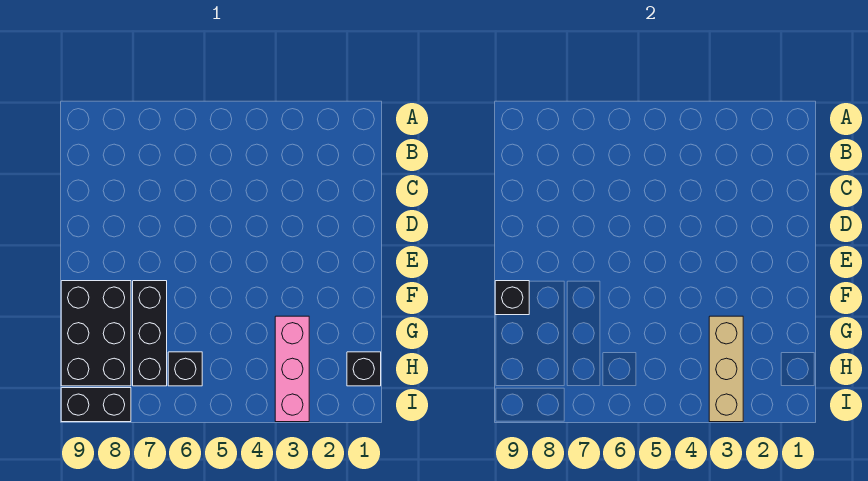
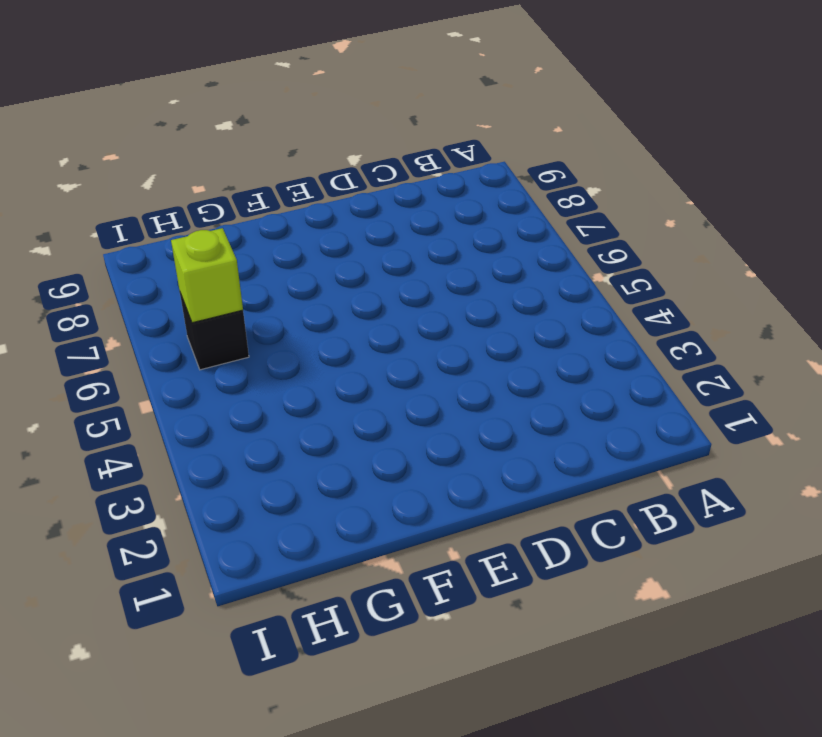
lime brick H6 level 2 -> none
none -> black brick F7:H7 level 1
none -> black brick F8:H9 level 1

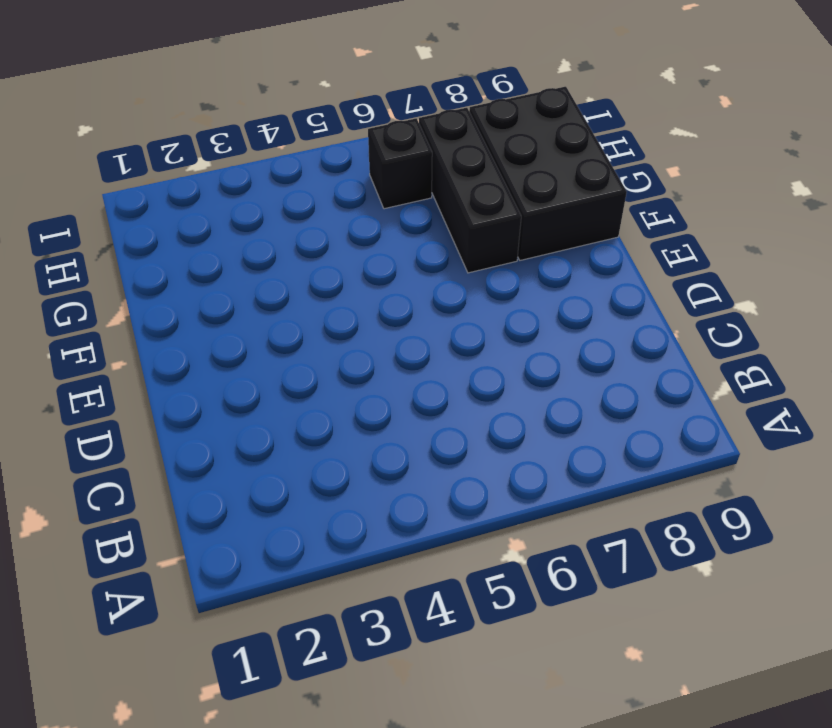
none -> pink brick G3:I3 level 1
none -> black brick H1 level 1

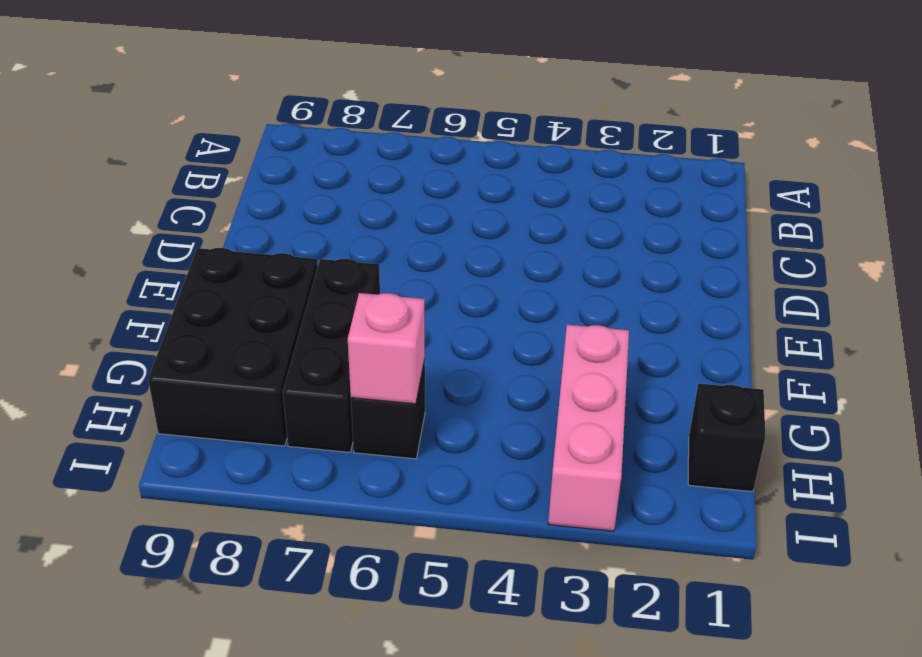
pink brick H6 level 2 -> none
none -> black brick I8:I9 level 1
none -> black brick F9 level 2

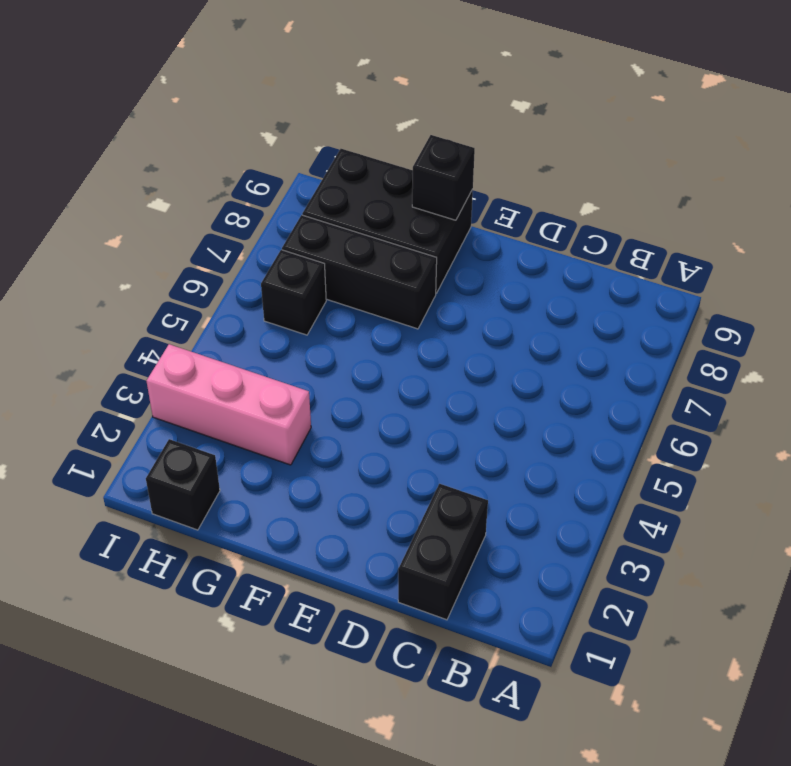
black brick C1:C2 level 1 -> black brick I8:I9 level 1
none -> tan brick G3:I3 level 2

